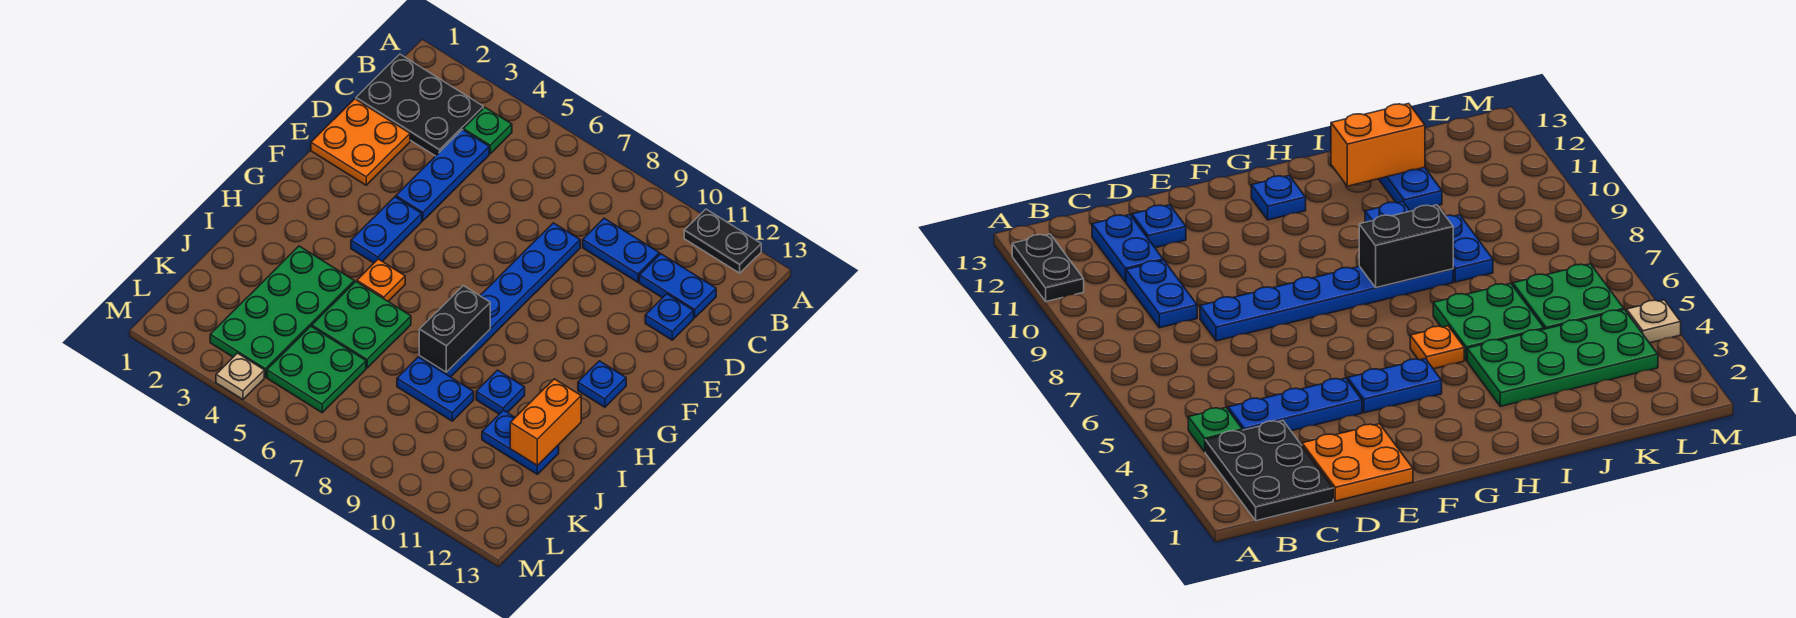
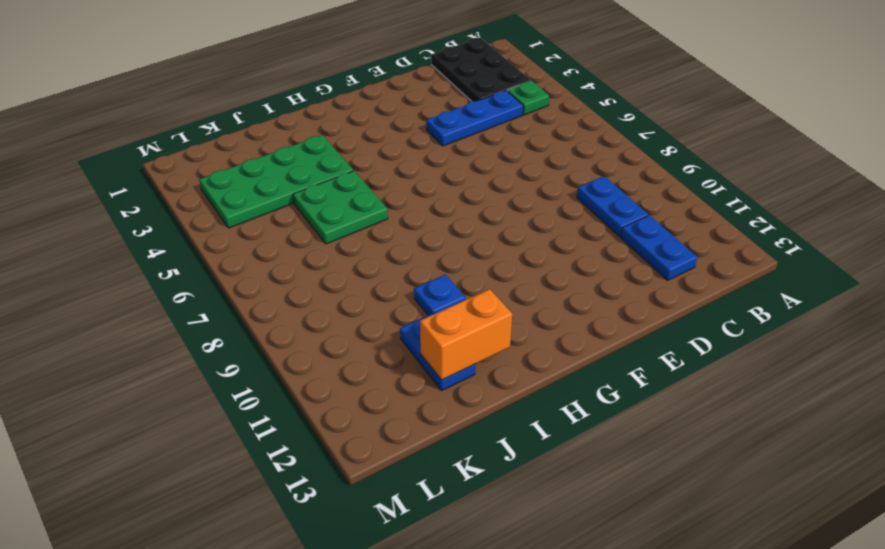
none -> black plate A11:A12 level 1
none -> orange plate D1:E2 level 1
none -> blue plate D8:I8 level 1

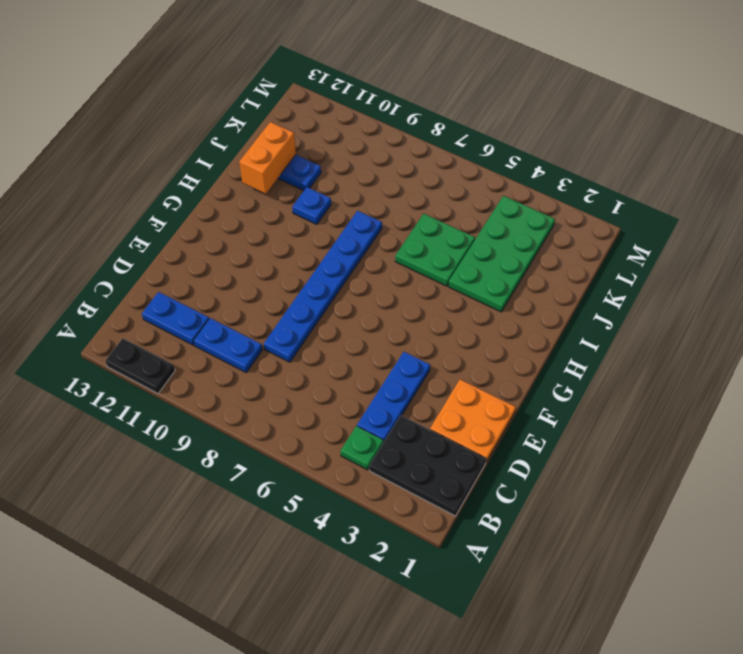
none -> blue plate D12 level 1
none -> blue plate F4:G4 level 1
none -> blue plate G12 level 1

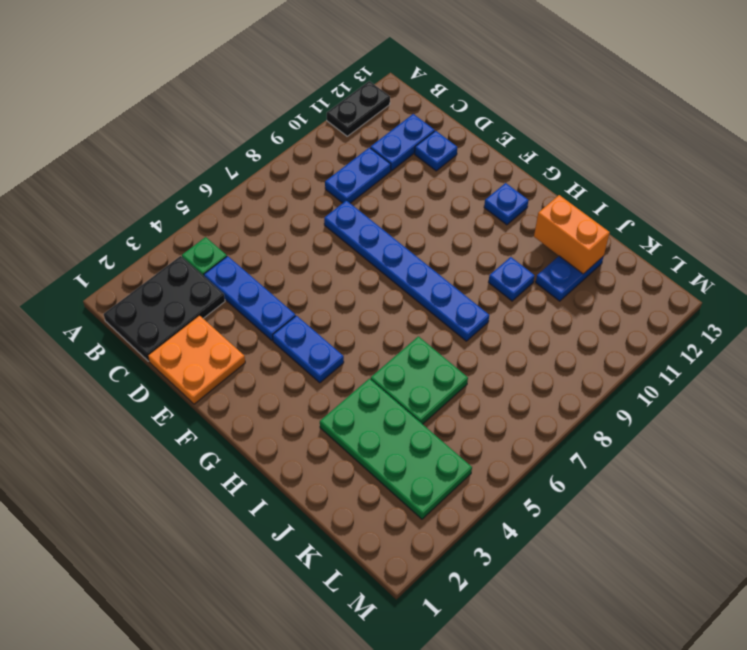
none -> orange plate H5 level 1
none -> blue plate J8:J9 level 1
none -> green plate K5:L6 level 1

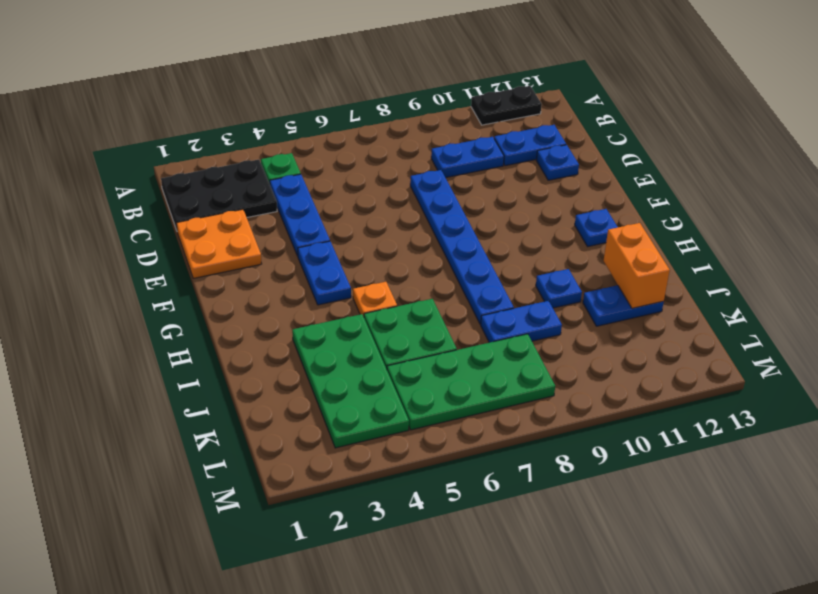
green plate K5:L8 level 1 -> green plate K5:L6 level 1
none -> tan plate M4 level 1
none -> black brick H8:I8 level 2

